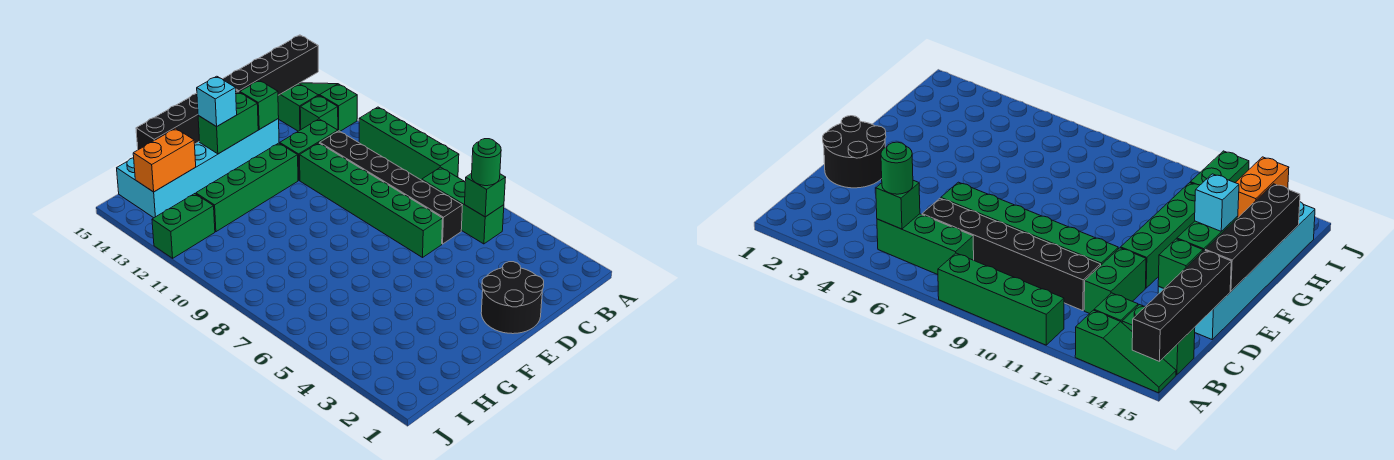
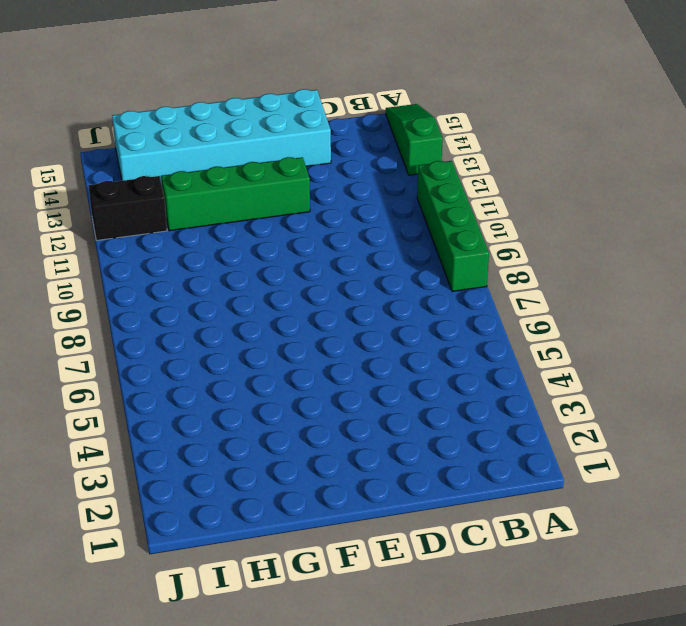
black brick I12:J12 level 1 -> green brick I12:J12 level 1
none -> green brick B5:B7 level 1
none -> green brick B13 level 1
none -> green brick B14:B15 level 1

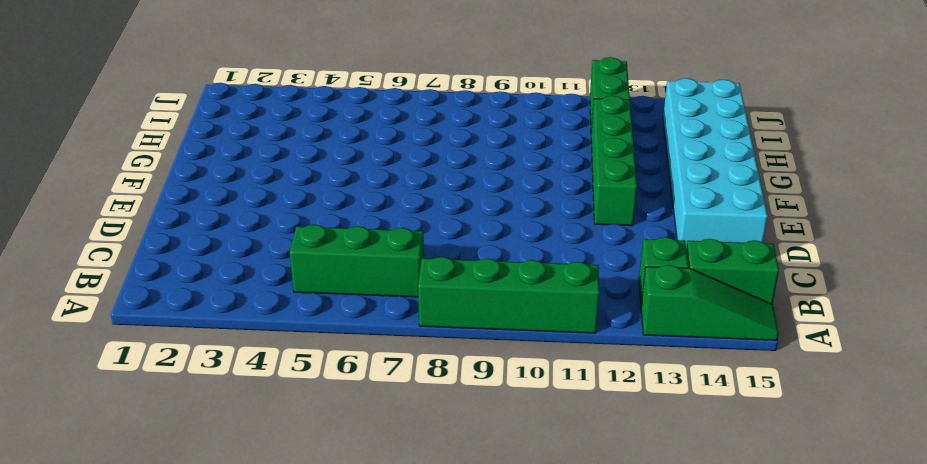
none -> black brick C6:C11 level 1
none -> green brick C12:D12 level 1
none -> black round brick D1:E2 level 1

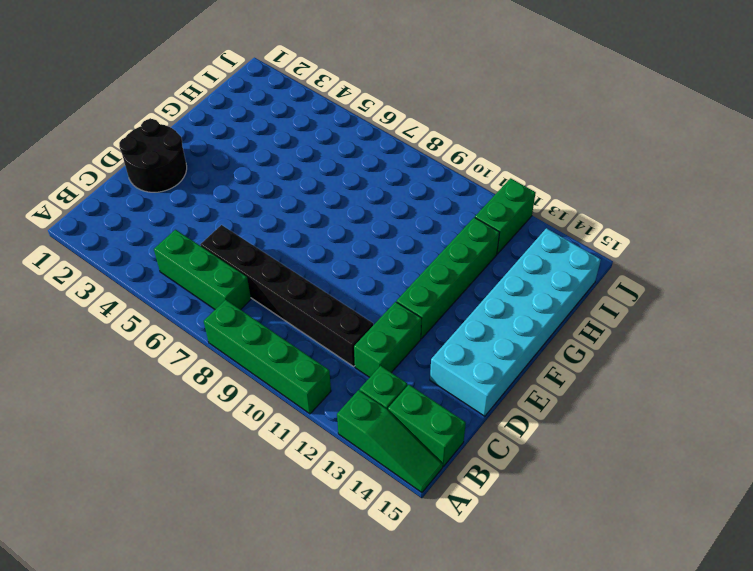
none -> green brick D6:D11 level 1
none -> black brick A15:D15 level 2
none -> green brick B5 level 2

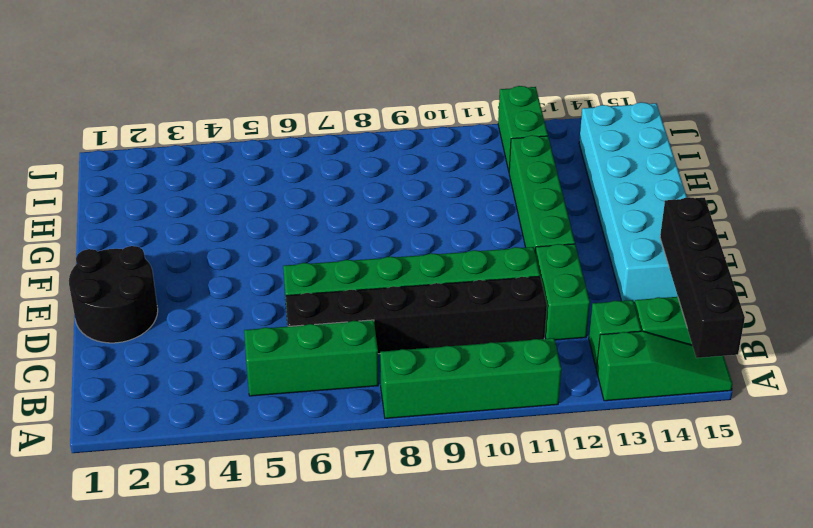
none -> green brick B5 level 2
none -> green brick D14 level 2
none -> green brick E14:F14 level 2

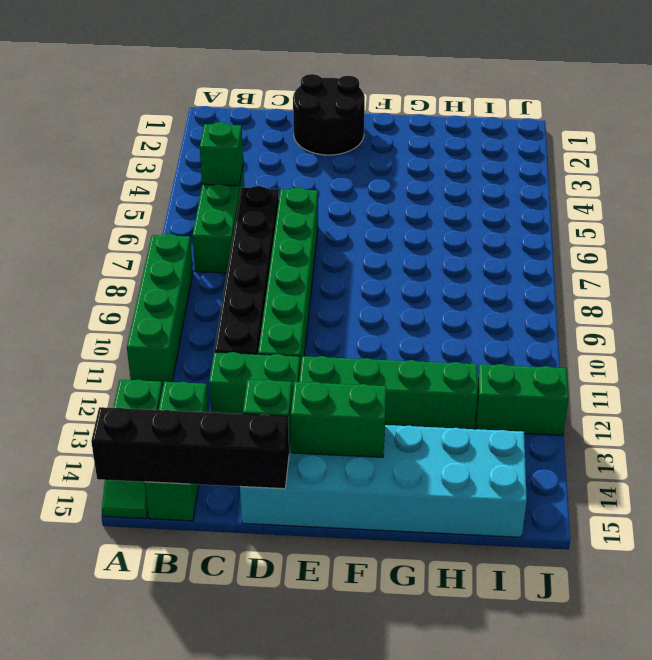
none -> black brick E15:H15 level 2
none -> orange brick H14:I14 level 2
none -> green round brick B5 level 3

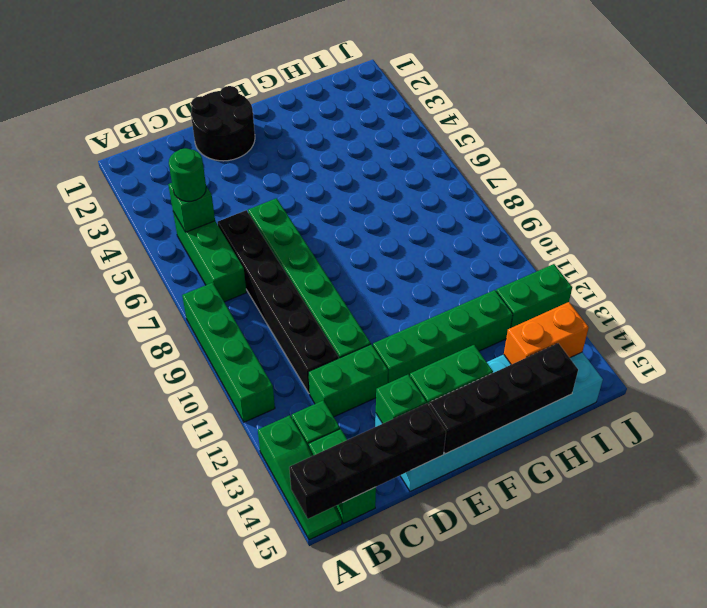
none -> cyan brick F14 level 3

